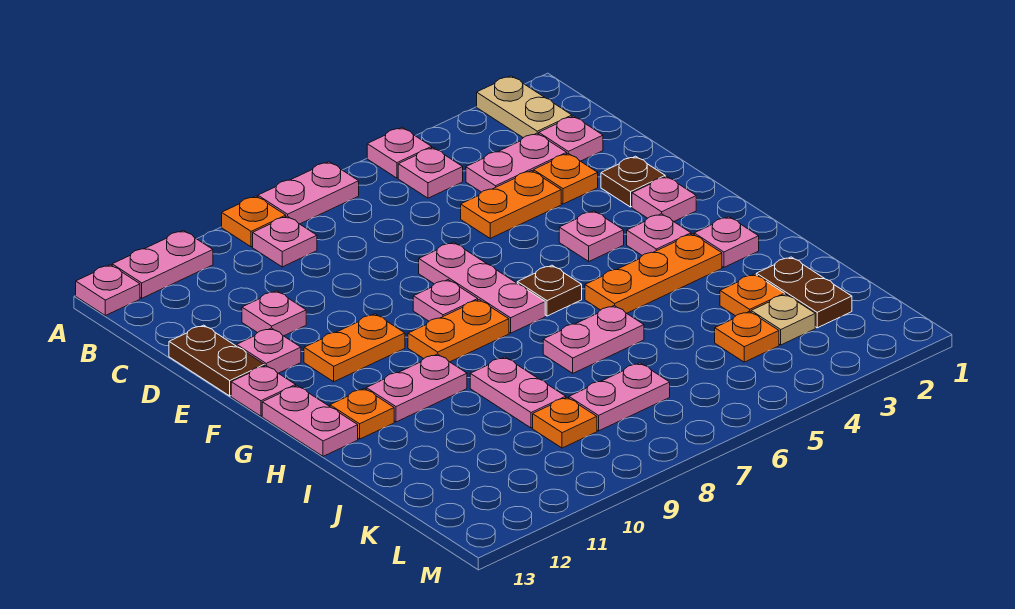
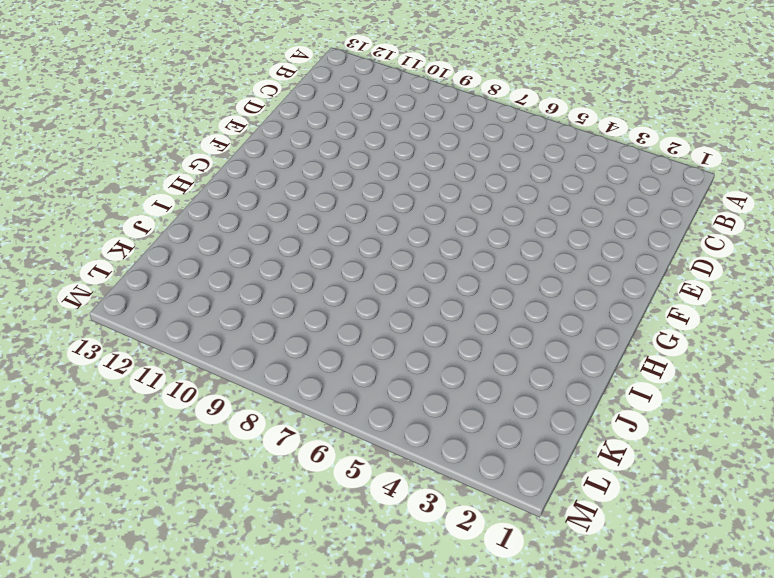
none -> tan plate A2:B2 level 1
none -> pink plate A5 level 1
none -> pink plate A7:A8 level 1
none -> orange plate A9 level 1

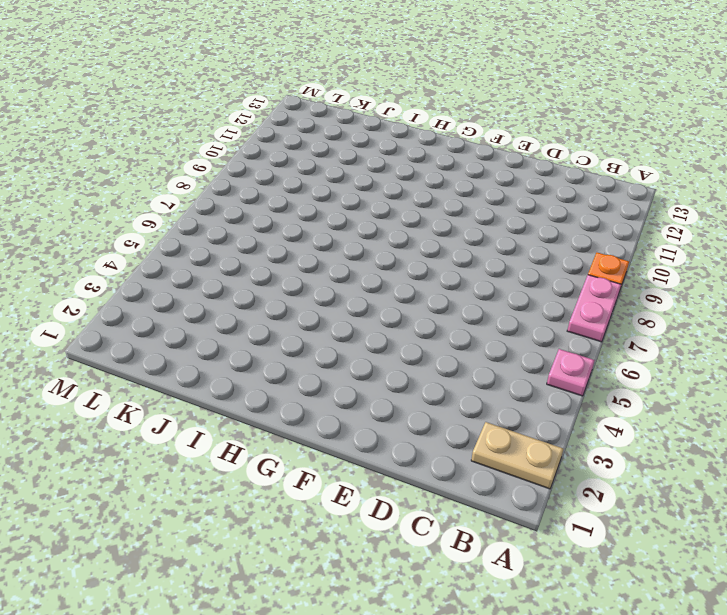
none -> pink plate A11:A12 level 1
none -> pink plate A13 level 1
none -> pink plate B5 level 1
none -> pink plate B9 level 1

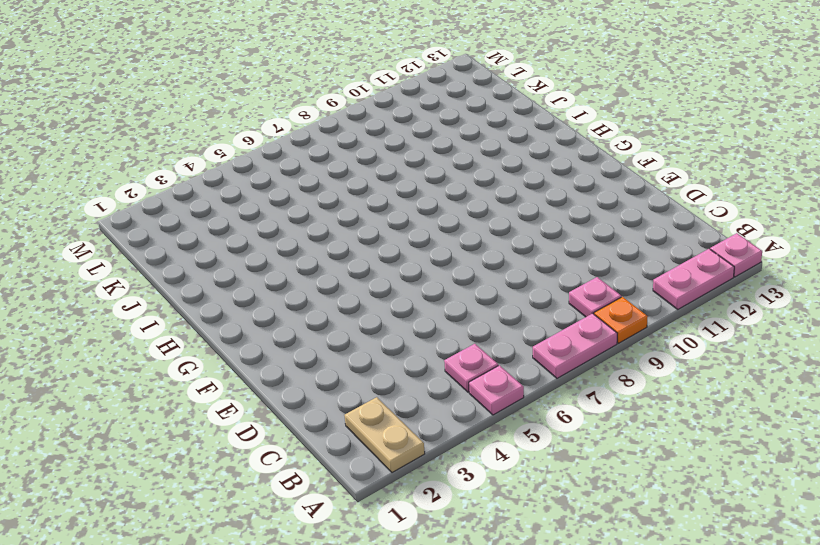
none -> pink plate C2 level 1
none -> pink plate C3:C4 level 1
none -> orange plate D3 level 1
none -> orange plate D4:D5 level 1

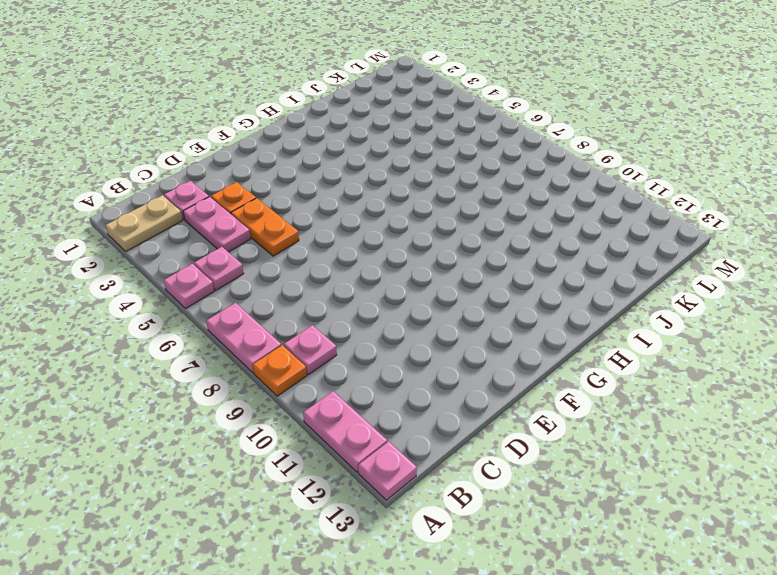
none -> pink plate D11 level 1
none -> brown plate D13:E13 level 1
none -> brown plate E2 level 1
none -> pink plate E7:G7 level 1

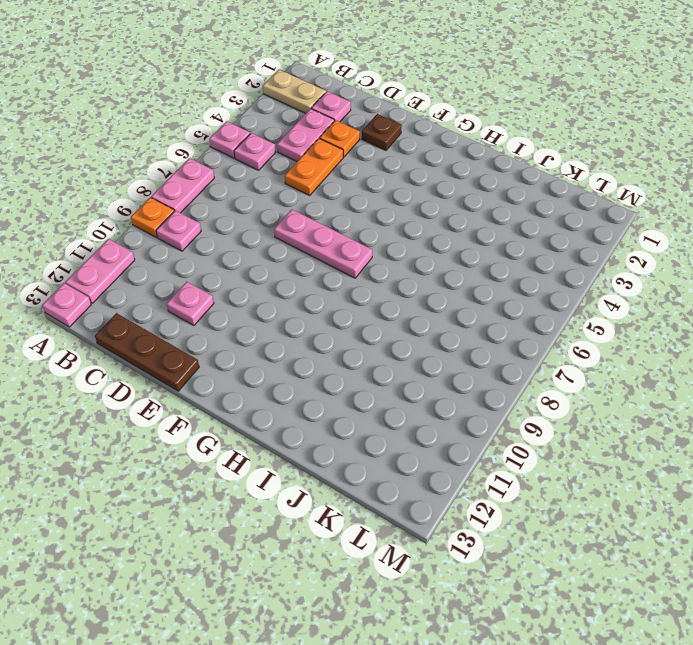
brown plate C13:E13 level 1 -> brown plate D13:E13 level 1
none -> pink plate E12 level 1
none -> pink plate F2 level 1
none -> pink plate F4 level 1
none -> pink plate F8 level 1

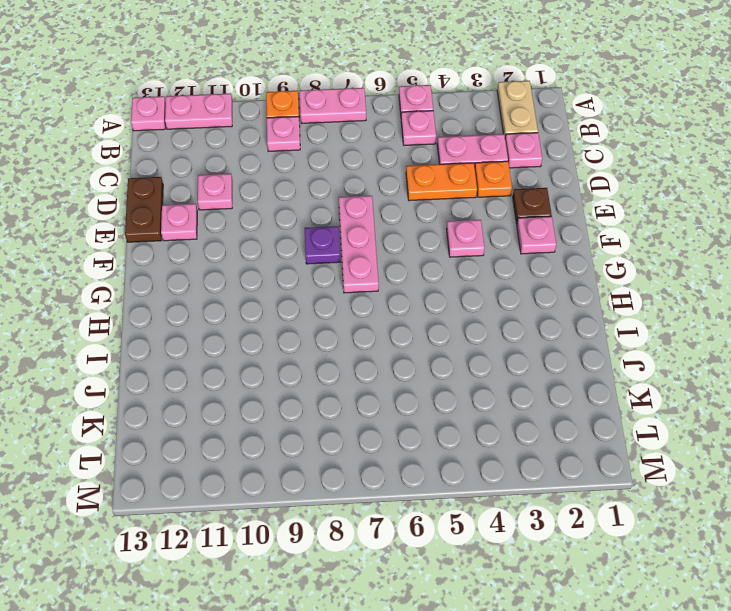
purple plate F8 level 1 -> pink plate F8 level 1
none -> orange plate F10:F11 level 1
none -> pink plate F13 level 1
none -> pink plate G3 level 1
none -> brown plate G6 level 1

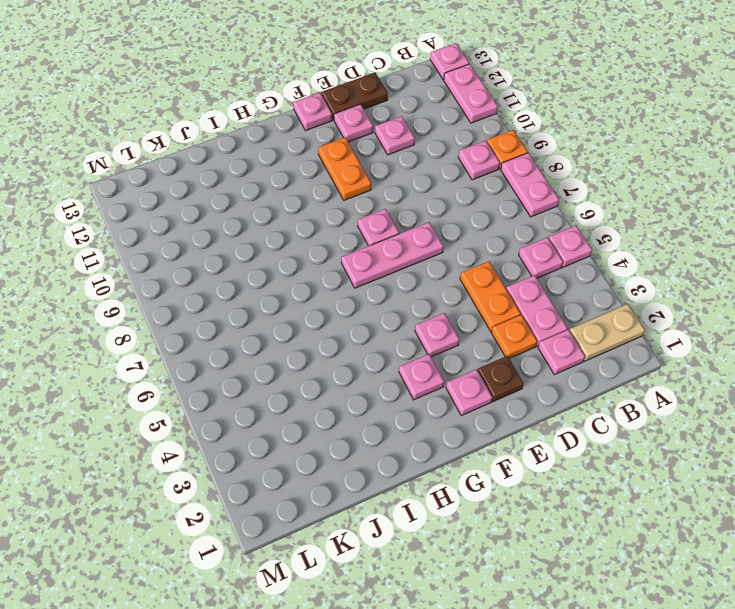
none -> brown plate G6 level 1
none -> orange plate G8:G9 level 1
none -> pink plate G13:H13 level 1
none -> pink plate H2 level 1

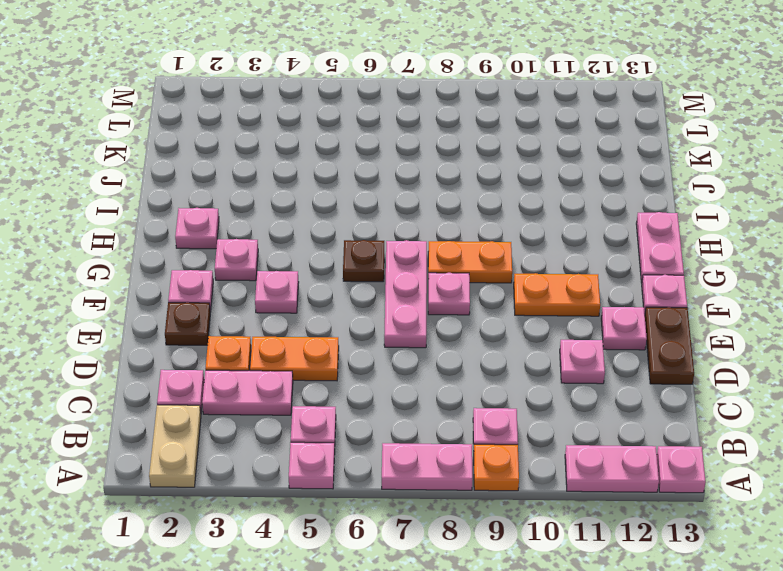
none -> orange plate H3:H5 level 1
none -> pink plate H10:H11 level 1
none -> orange plate H12 level 1
none -> pink plate I6:I7 level 1

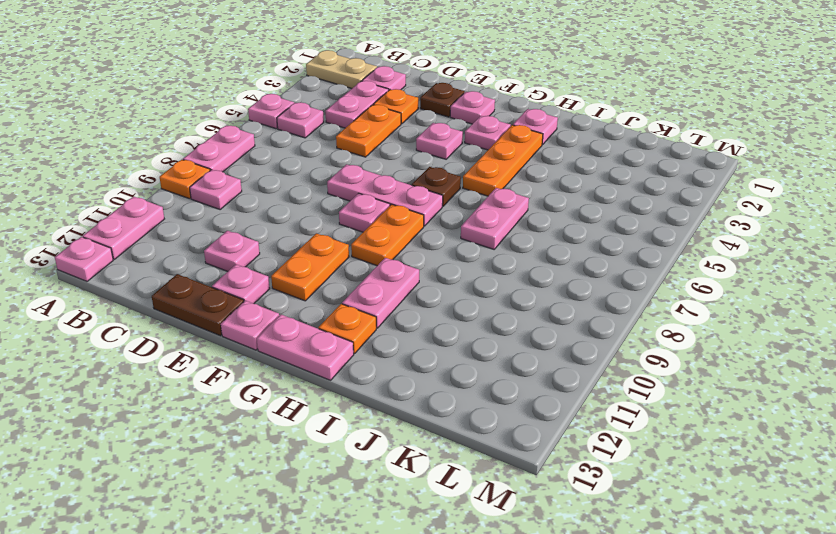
none -> pink plate I9:J9 level 1
none -> brown plate J2:K2 level 1
none -> orange plate J3 level 1
none -> tan plate K3 level 1

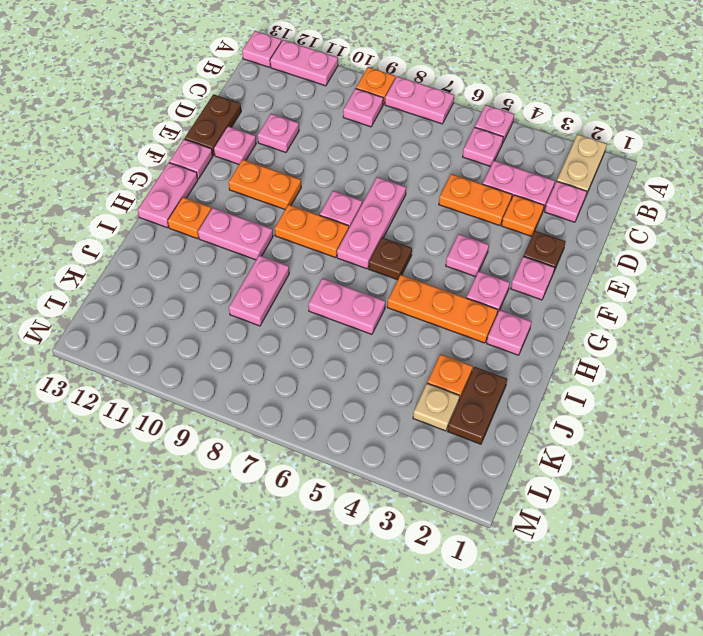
none -> orange plate K4 level 1
none -> pink plate K7:K8 level 1
none -> orange plate K9 level 1

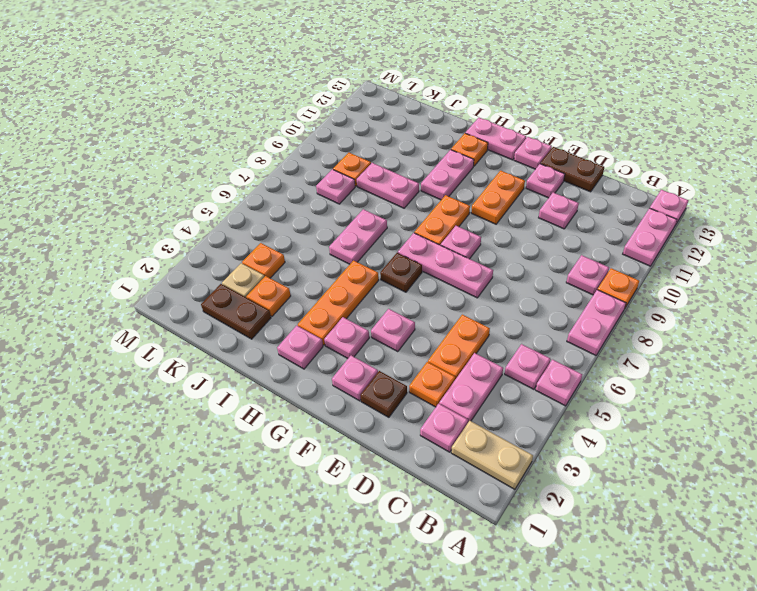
pink plate K8 level 1 -> pink plate K7:K8 level 1

